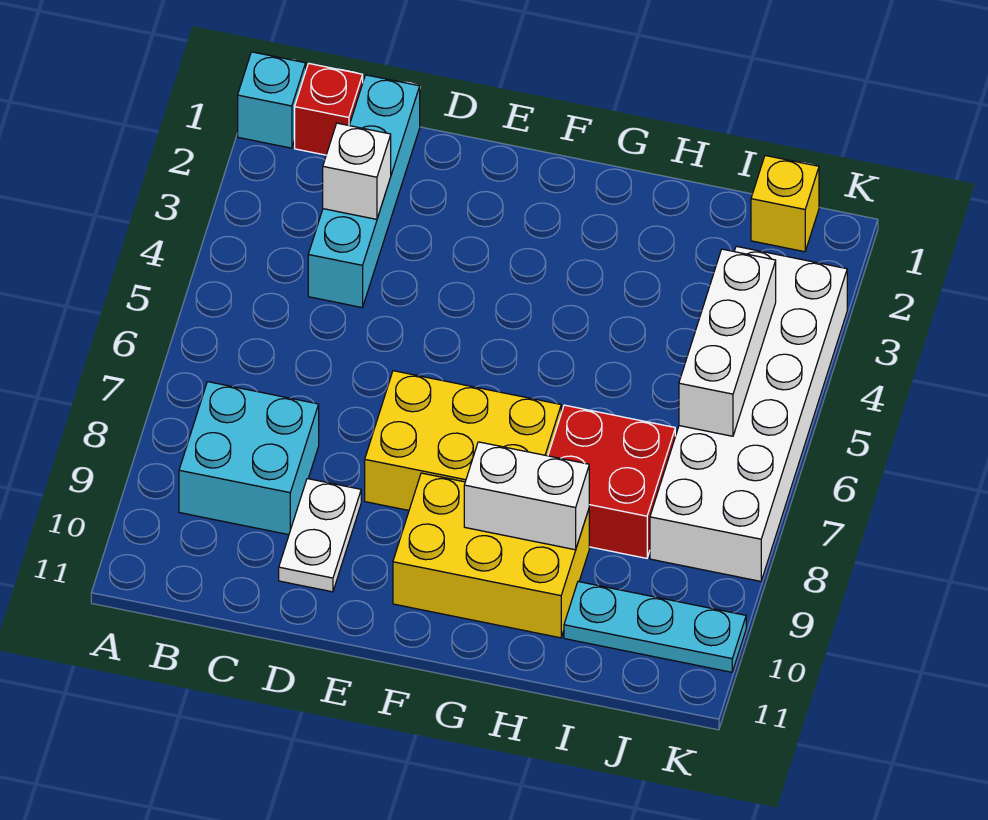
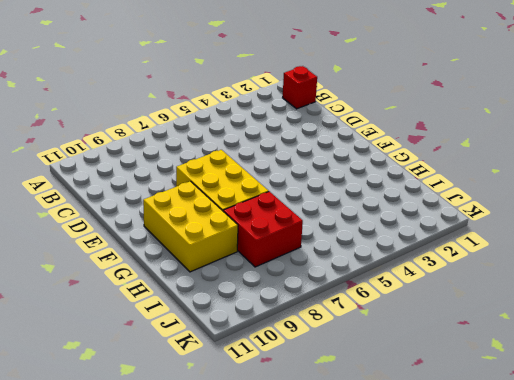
none -> cyan brick A1 level 1
none -> cyan brick B8:C9 level 1
none -> cyan brick C1:C4 level 1

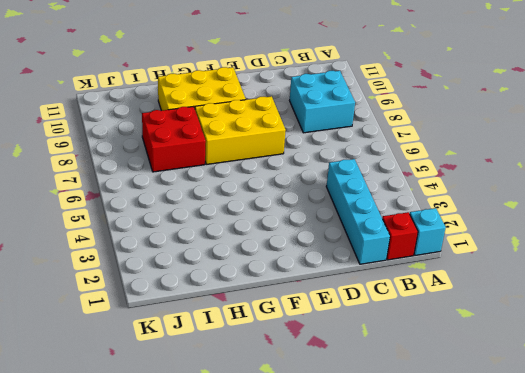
none -> white plate D9:D10 level 1
none -> cyan plate I10:K10 level 1
none -> yellow brick J1 level 1

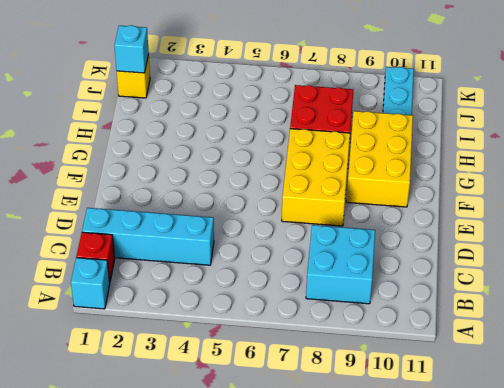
cyan brick J1 level 2 -> none
none -> white plate D9:D10 level 1
none -> white brick J3:K8 level 1
none -> white brick C3 level 2

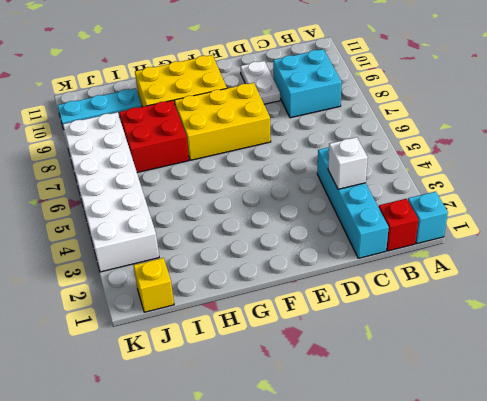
none -> white brick G9:H9 level 2
none -> white brick J4:J6 level 2

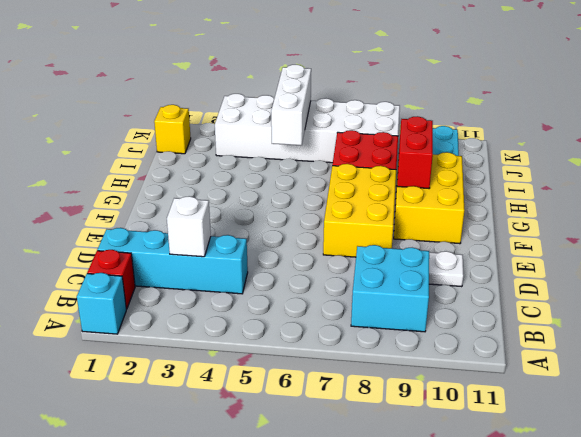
red brick G9:H9 level 2 -> white brick G9:H9 level 2
white brick I5:K5 level 2 -> white brick J4:J6 level 2

